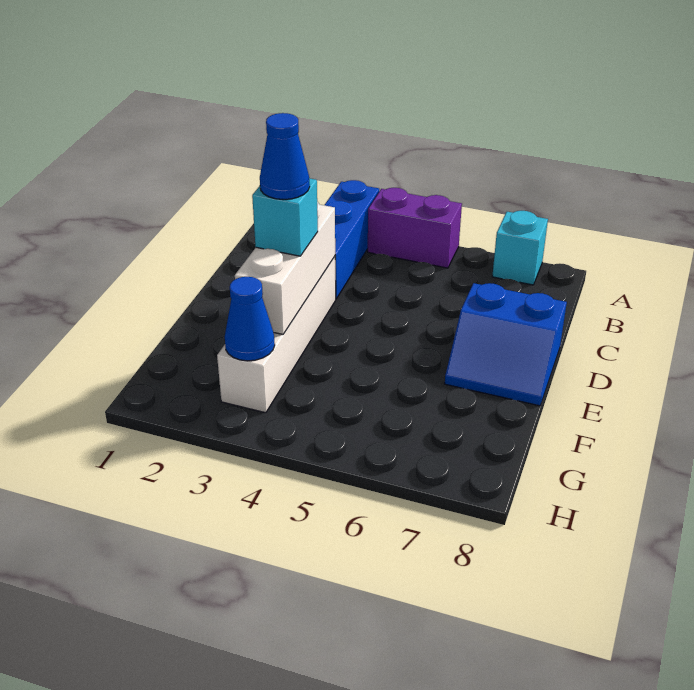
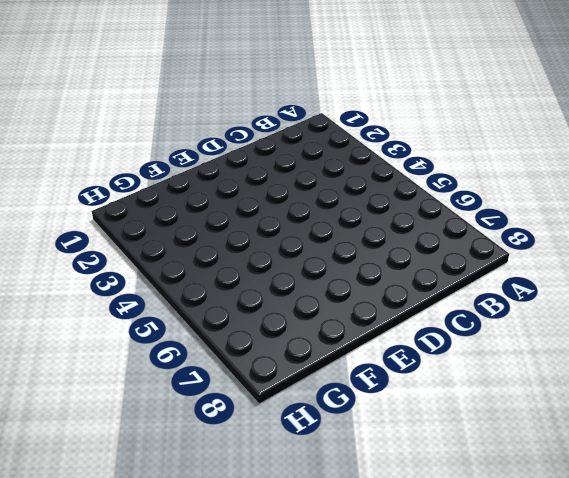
none -> blue brick A3:C3 level 1
none -> purple brick A4:A5 level 1

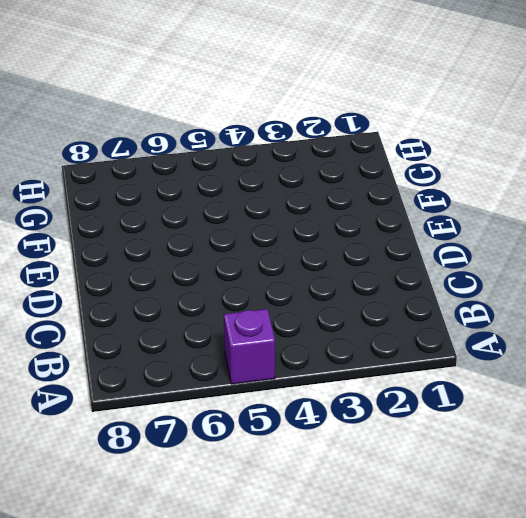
purple brick A5 level 1 -> purple brick A4:A5 level 1
none -> blue brick A3:C3 level 1
none -> cyan brick A7 level 1

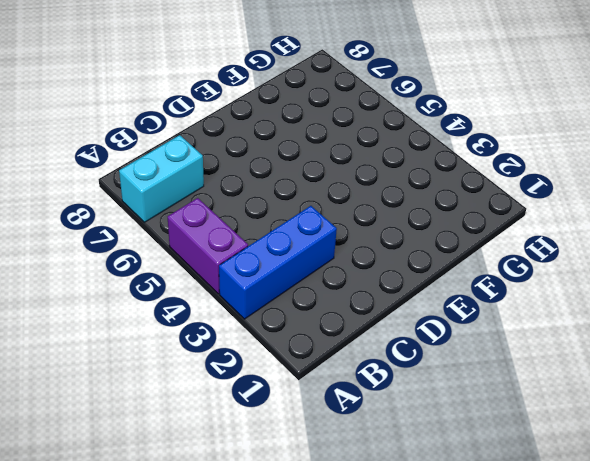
cyan brick A7:B7 level 1 -> cyan brick A7 level 1
none -> white brick D3:G3 level 1
none -> blue slope D7:E8 level 1 top D

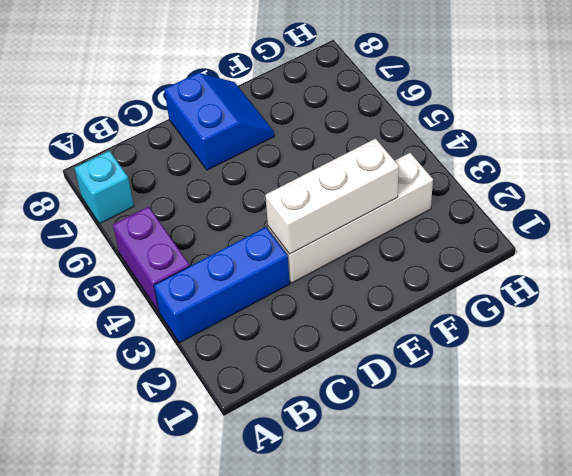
none -> blue cone G3 level 2
none -> cyan brick E3 level 3

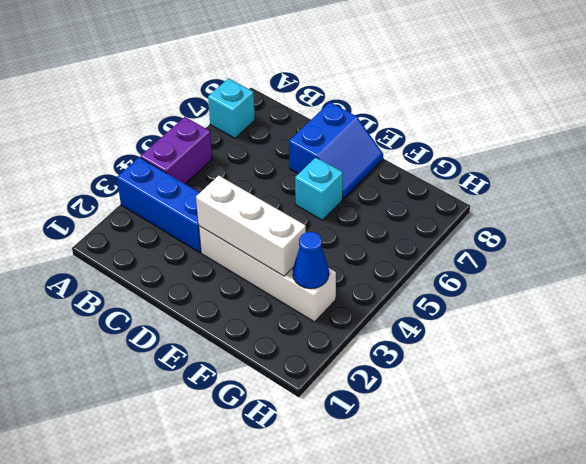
cyan brick E6 level 1 -> cyan brick E3 level 3
none -> blue cone E3 level 4

